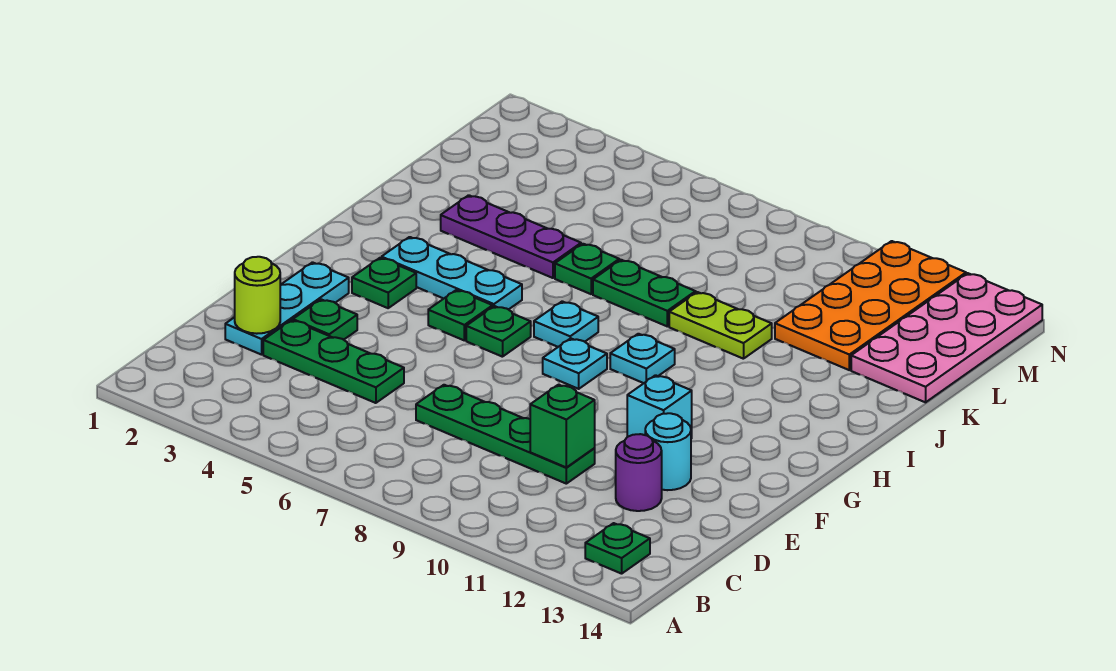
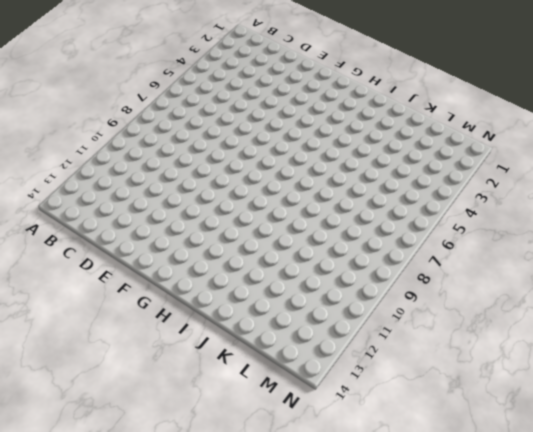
none -> green plate B13 level 1
none -> cyan plate D2:F2 level 1
none -> green plate D3:D5 level 1

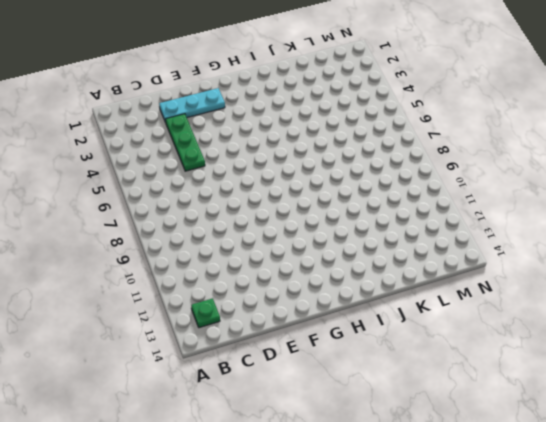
none -> green plate D7:D10 level 1
none -> purple round brick D12 level 1
none -> green plate E3 level 1

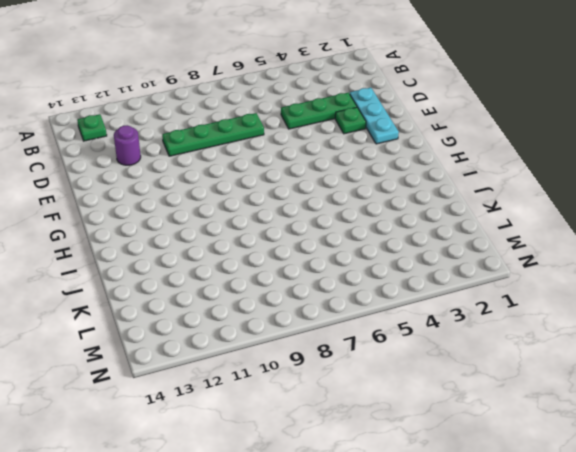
none -> cyan round brick E12 level 1
none -> cyan brick F11 level 1
none -> green plate G3 level 1

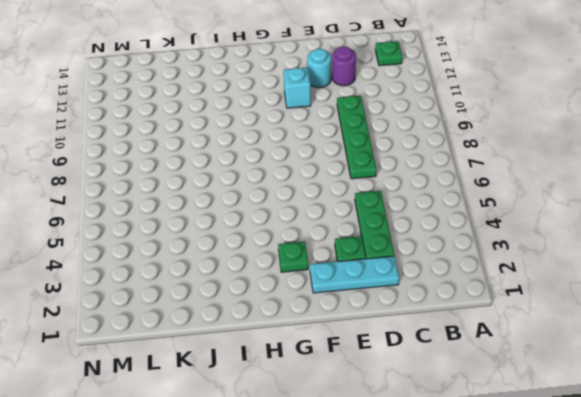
none -> green plate G5 level 1
none -> green plate G6 level 1
none -> cyan plate G8 level 1

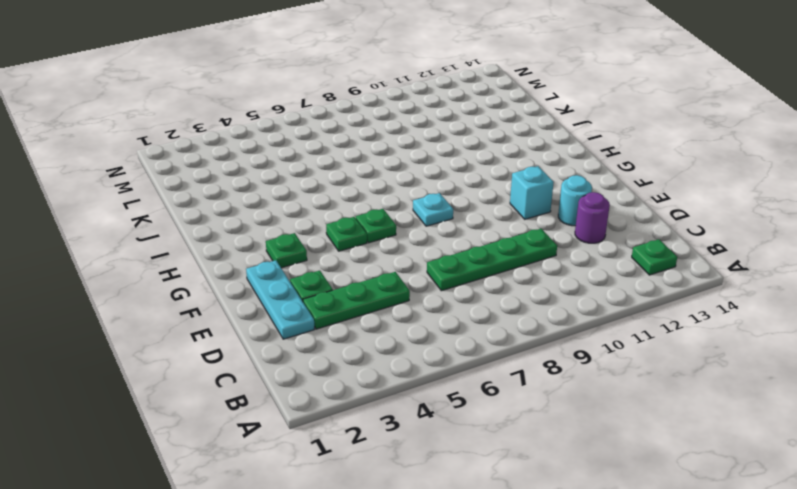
none -> cyan plate H3:H5 level 1
none -> cyan plate H7 level 1
none -> cyan plate H9 level 1

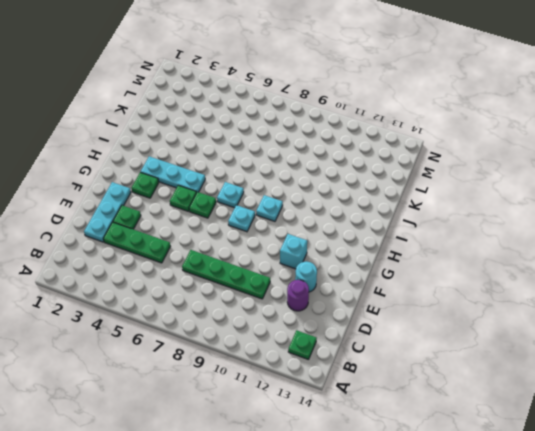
none -> purple plate J3:J5 level 1
none -> green plate J6 level 1
none -> green plate J7:J8 level 1

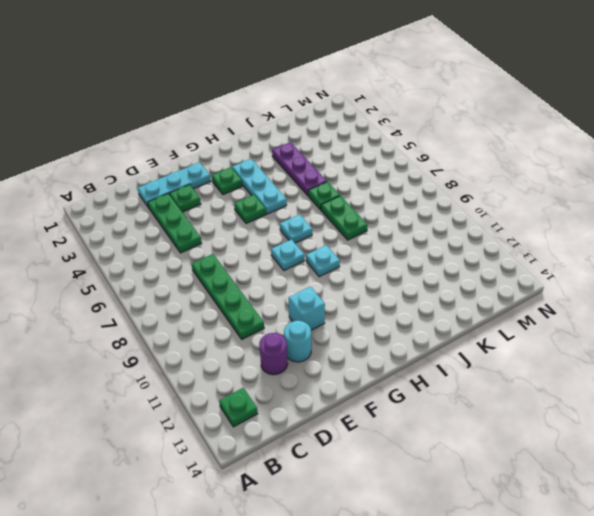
none -> green plate G6 level 1
none -> lime plate J9:J10 level 1
none -> orange plate K11:N12 level 1

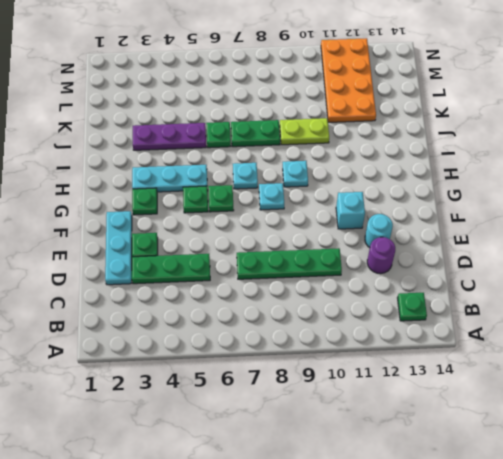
none -> pink plate K13:N14 level 1
none -> lime round brick D2 level 2
none -> green brick D10 level 2

